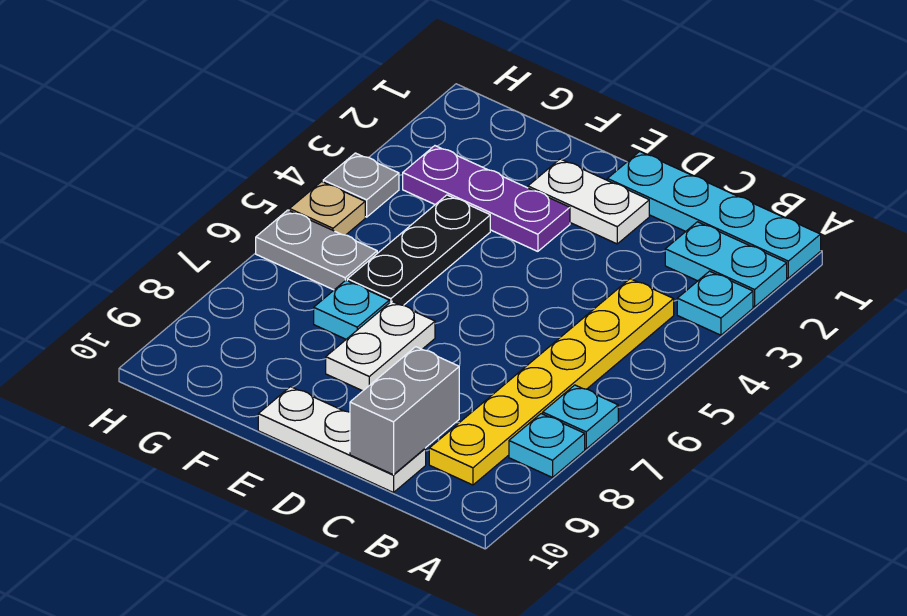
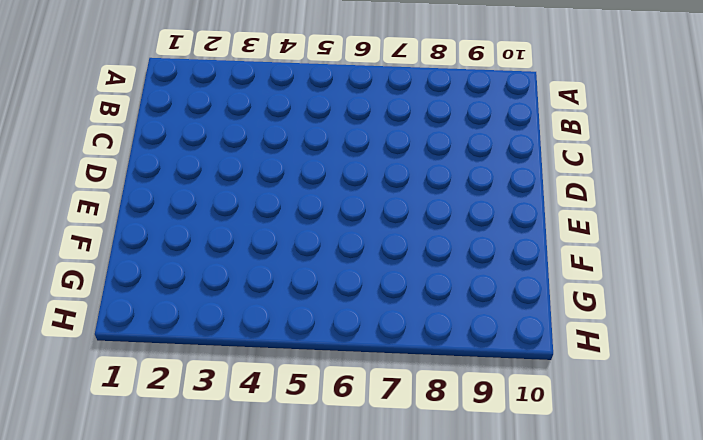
none -> cyan plate A1:D1 level 1
none -> cyan plate A2:B2 level 1
none -> cyan plate A3 level 1

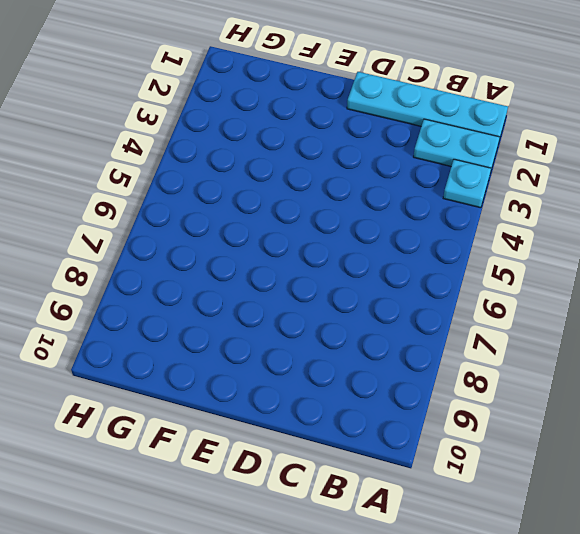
none -> cyan plate A7 level 1
none -> cyan plate A8 level 1
none -> yellow plate B4:B9 level 1

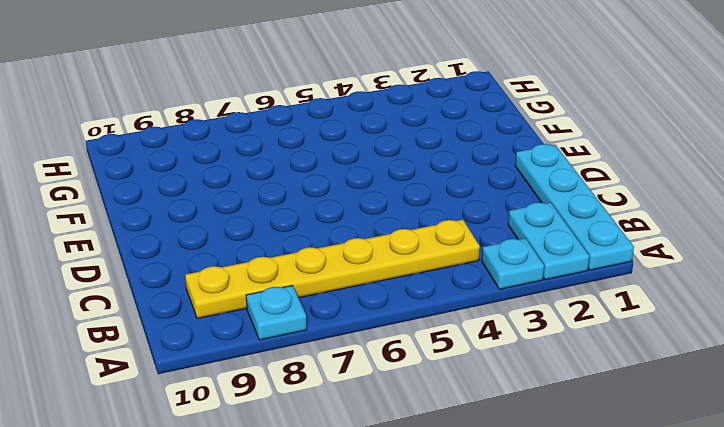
none -> cyan plate A7 level 1
none -> white plate C10:E10 level 1
none -> white plate D2:E2 level 1

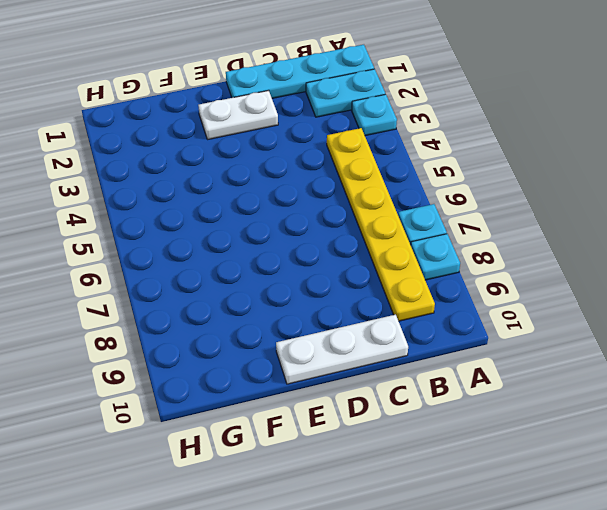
none -> purple plate E3:G3 level 1
none -> white plate E7:E8 level 1
none -> black plate F4:F6 level 1

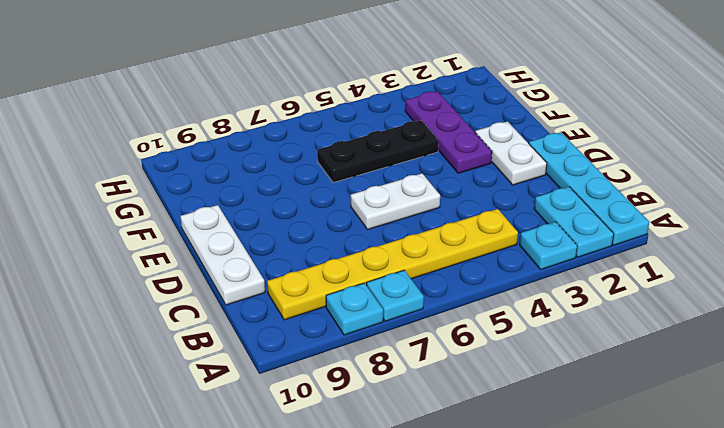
white plate D5:D6 level 1 -> white plate E7:E8 level 1
none -> cyan plate F7 level 1
none -> grey plate G6:H6 level 1
none -> grey plate H4 level 1

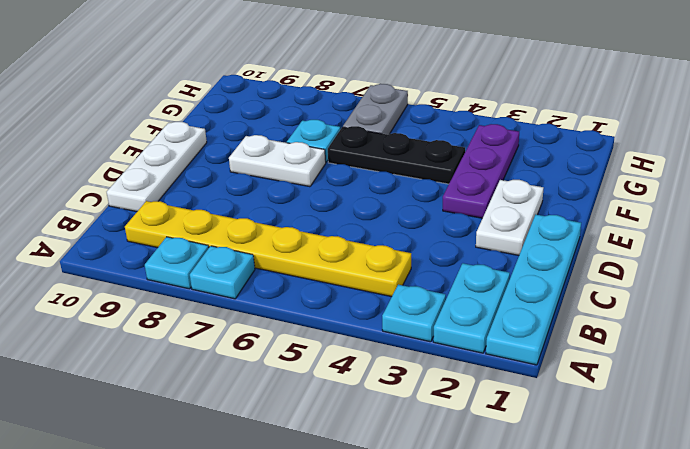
none -> grey plate H4 level 1
none -> tan plate H5 level 1
none -> grey brick C9:C10 level 2

